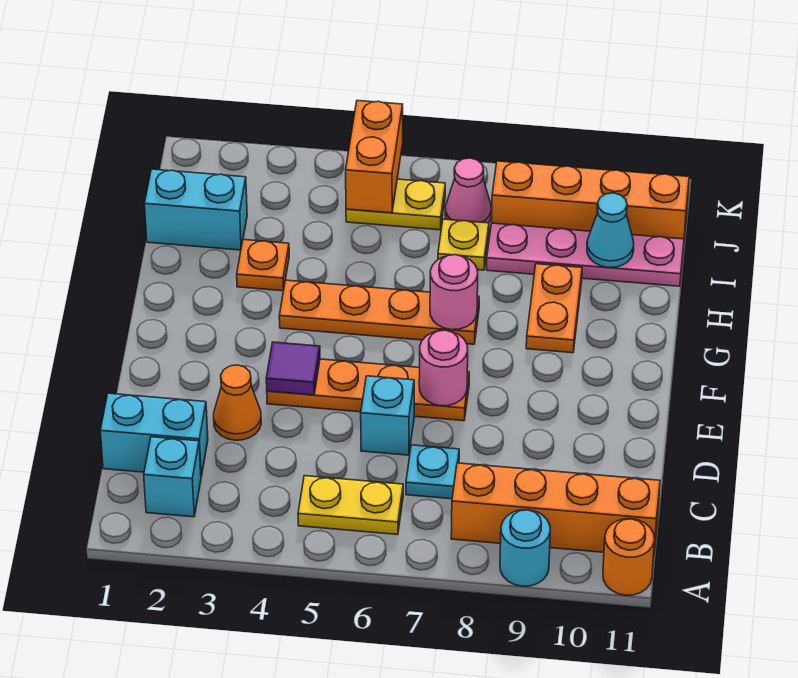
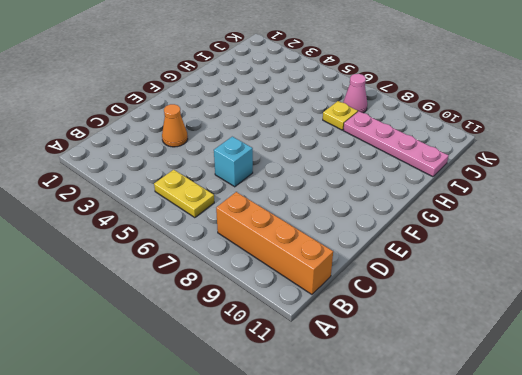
none -> cyan round brick A9 level 1
none -> orange round brick A11 level 1
none -> cyan brick B2 level 1

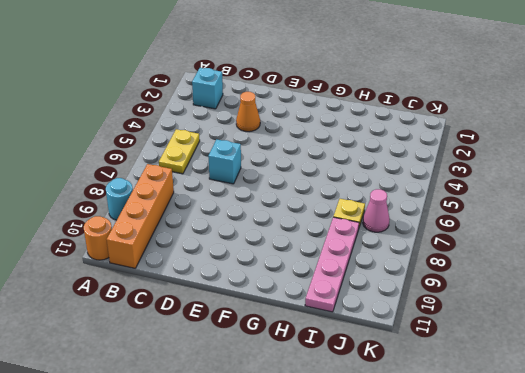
none -> cyan brick C1:C2 level 1
none -> cyan plate C7 level 1
none -> orange plate E4:E7 level 1

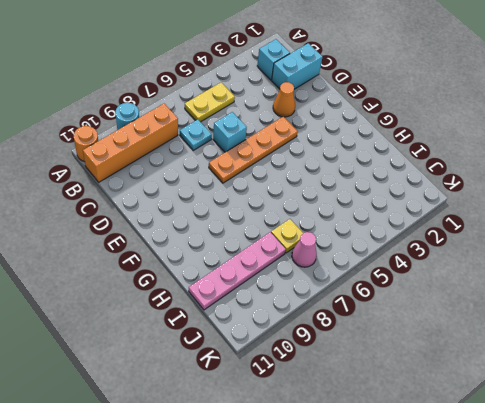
none -> orange plate G4:G7 level 1
none -> orange plate G9:H9 level 1
none -> orange plate H3 level 1

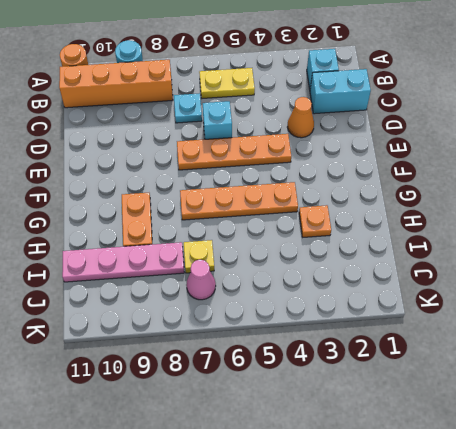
none -> cyan brick I1:I2 level 1
none -> yellow plate J5:J6 level 1
none -> orange brick J8:J11 level 1

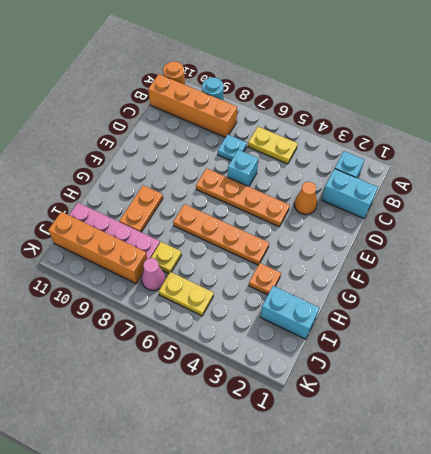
none -> purple tile E4 level 2
none -> pink round brick E7 level 2
none -> pink round brick G7 level 2

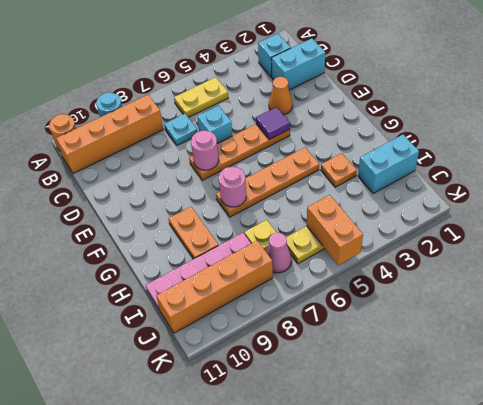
none -> cyan cone I10 level 2

